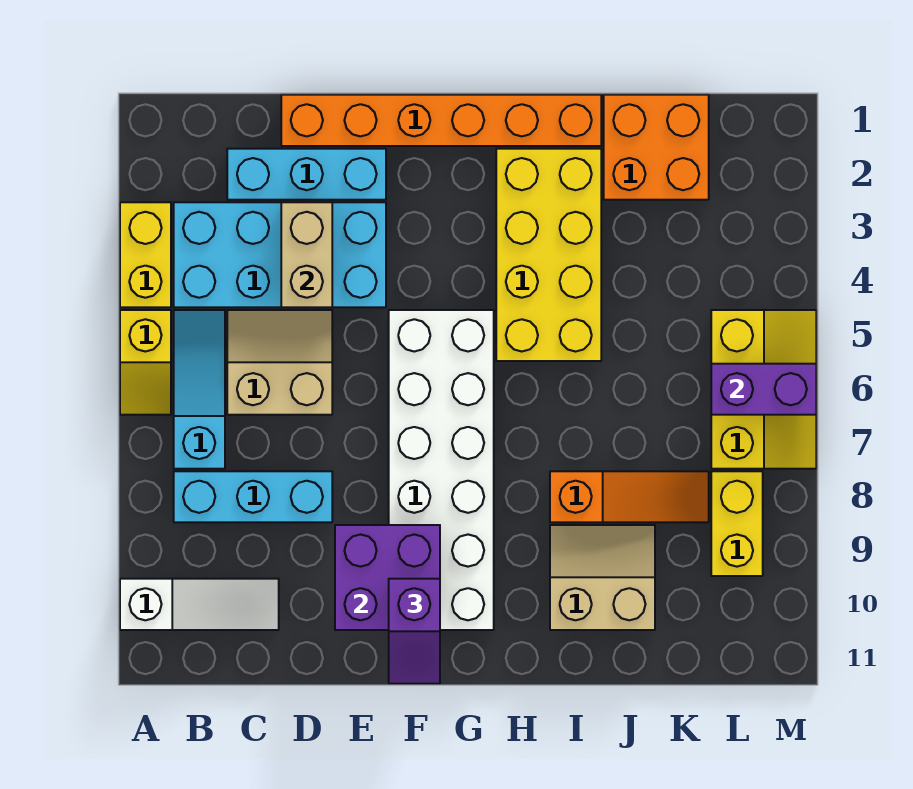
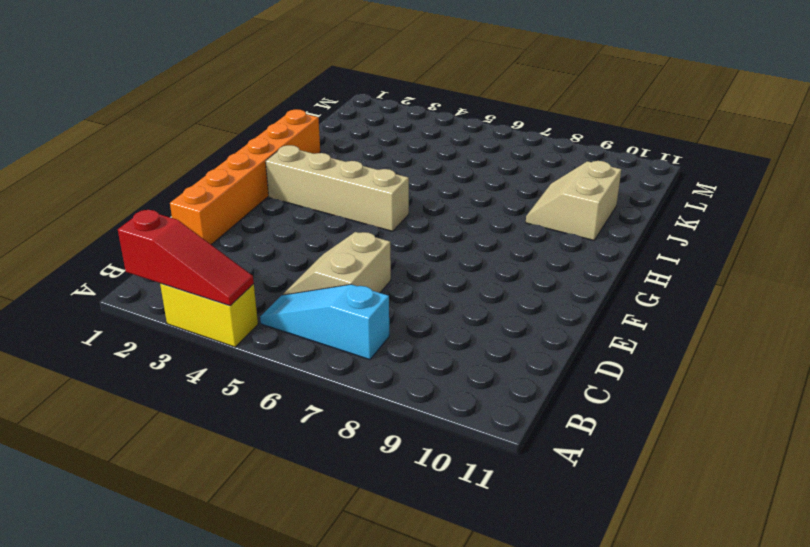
red slope A2:A4 level 2 top 2 -> none
tan brick G2:G5 level 1 -> white brick F5:G10 level 1
none -> yellow slope A5:A6 level 1 top 5
none -> white slope A10:C10 level 1 top A
none -> cyan brick B3:E4 level 1

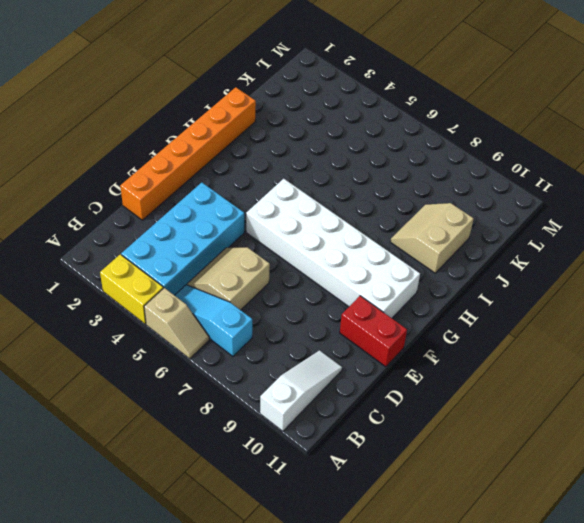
tan slope A5:A6 level 1 top 5 -> yellow slope A5:A6 level 1 top 5
red brick E10:E11 level 1 -> none
none -> cyan brick B8:D8 level 1
none -> cyan brick C2:E2 level 1
none -> yellow brick H2:I5 level 1

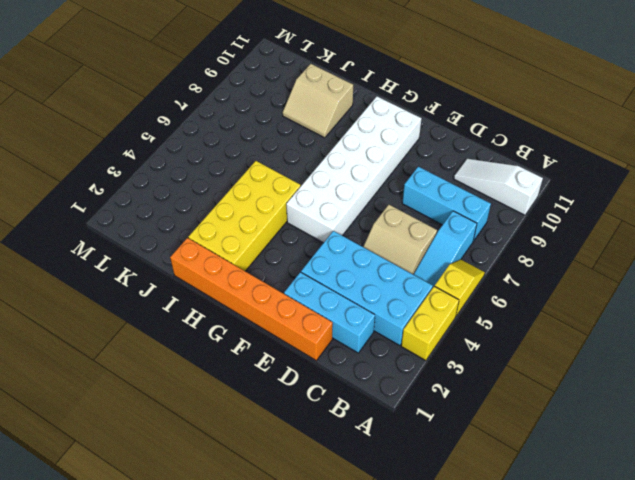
none -> orange slope I8:K8 level 1 top I
none -> orange brick J1:K2 level 1
none -> yellow slope L5:M7 level 1 top L

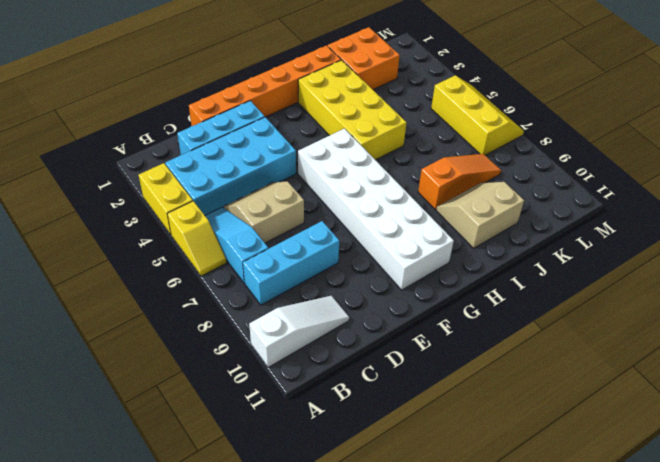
none -> yellow brick L8:L9 level 1
none -> tan brick D3:D4 level 2
none -> purple brick E9:F10 level 2

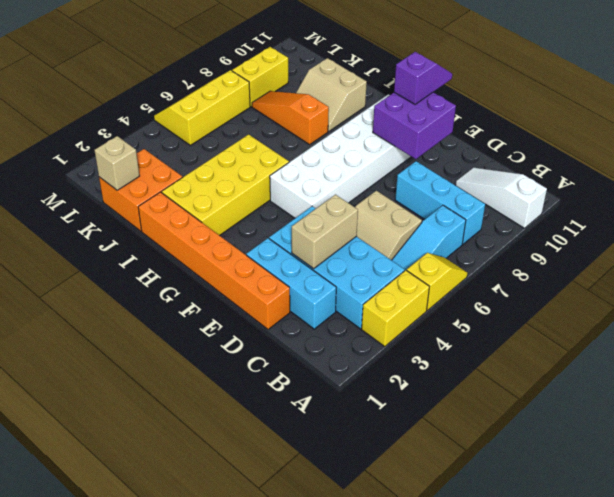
tan brick K1 level 2 -> none
none -> purple brick L6:M6 level 2

